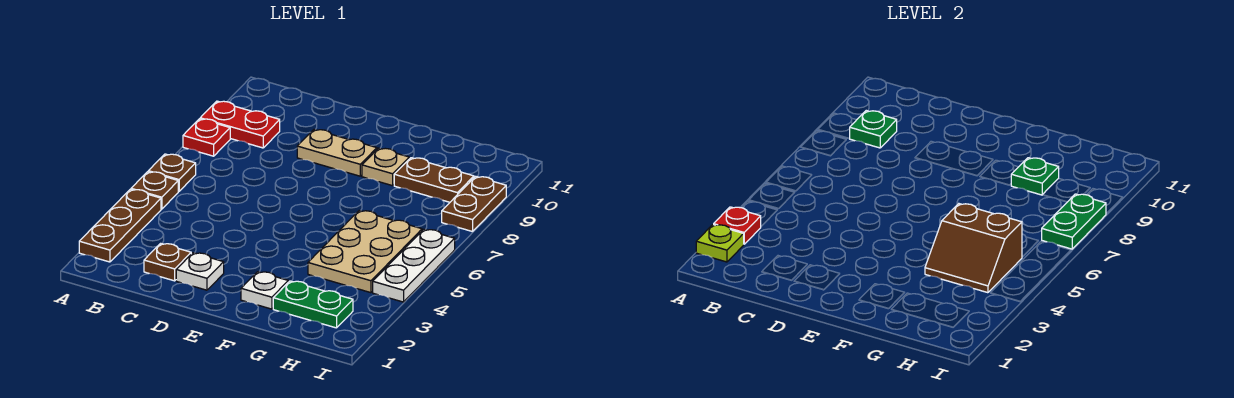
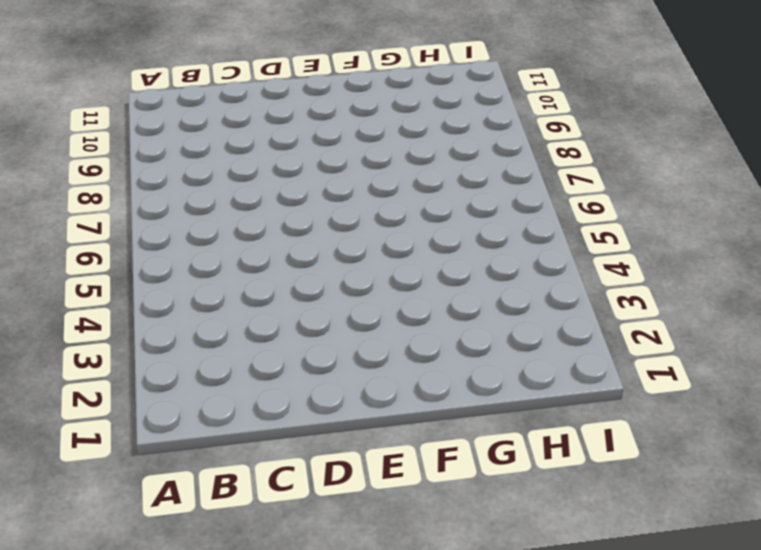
none -> brown plate A2:A4 level 1
none -> brown plate A5 level 1
none -> brown plate A6 level 1

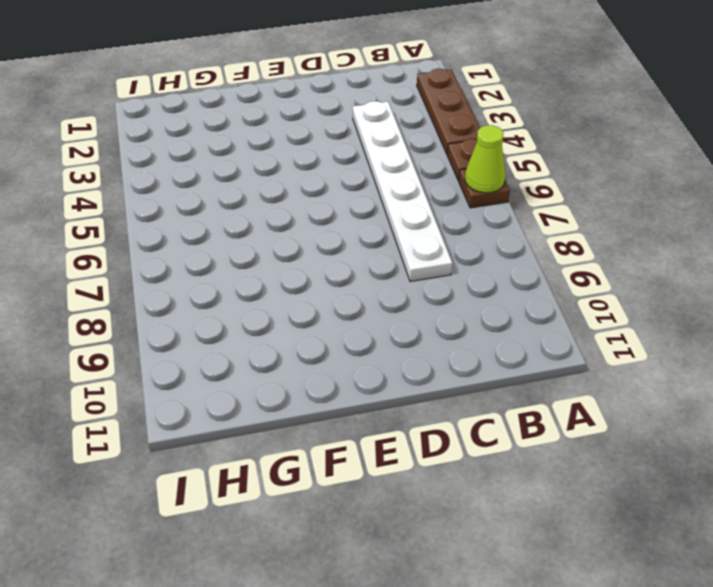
lime cone A6 level 2 -> none
white plate C3:C8 level 1 -> none
none -> red plate A8 level 1
none -> red plate A9:B9 level 1
none -> brown plate C2 level 1

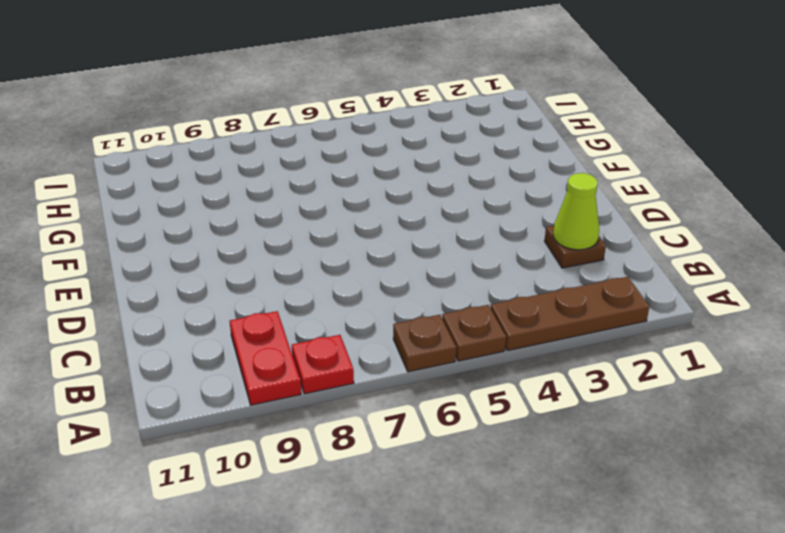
lime cone C2 level 2 -> none
none -> white plate D2 level 1
none -> tan plate D9:E9 level 1
none -> white plate F2 level 1

